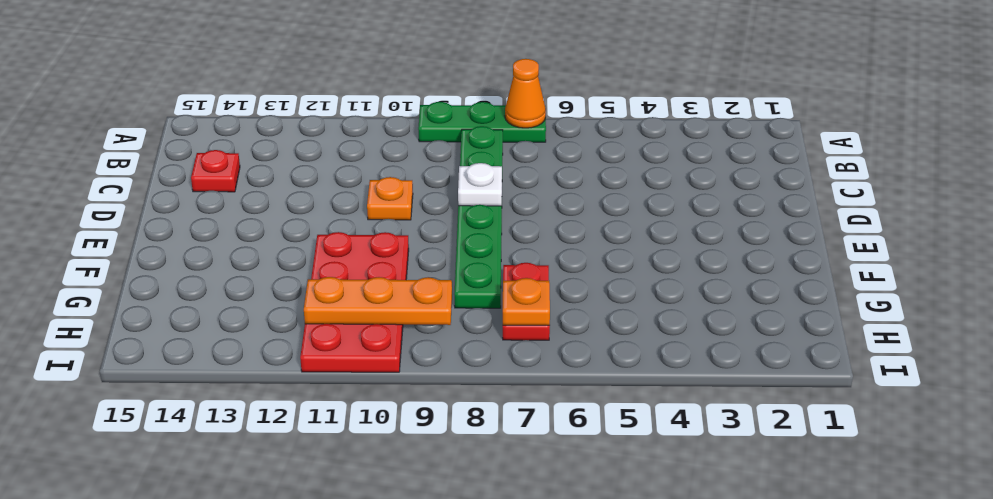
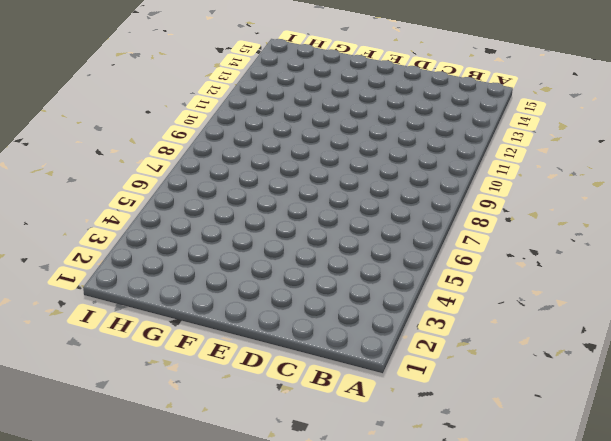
none -> green plate A7:A9 level 1
none -> green plate B8:G8 level 1

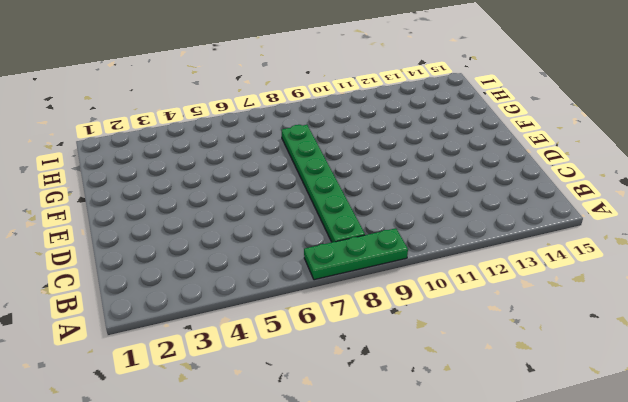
none -> red plate C14 level 1
none -> orange plate D10 level 1

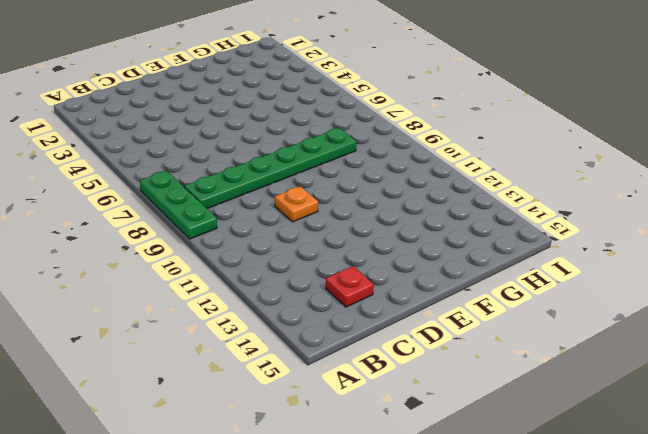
none -> red plate F10:I11 level 1
none -> red plate G7:H7 level 1

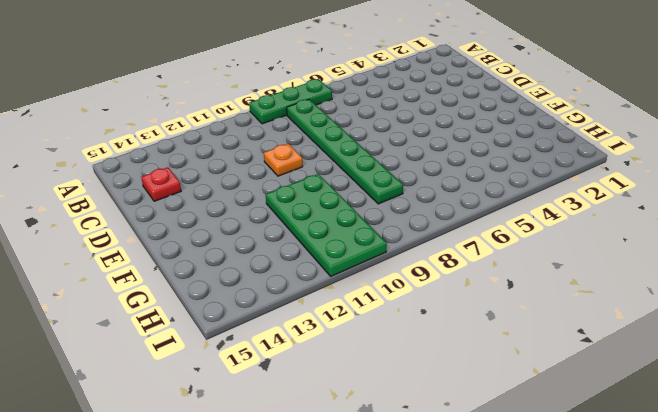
green plate F10:I11 level 1 -> red plate F10:I11 level 1
none -> red plate G7:H7 level 1
none -> orange cone A7 level 2

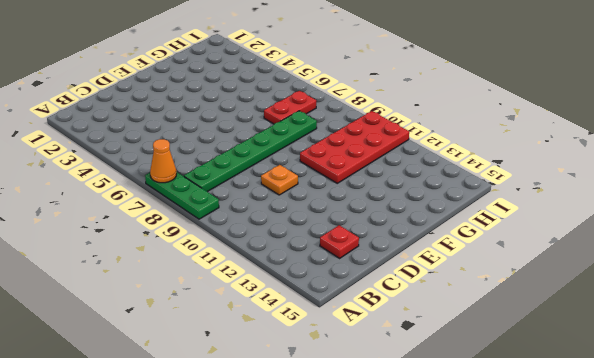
none -> white plate D8 level 2
none -> orange plate H7 level 2

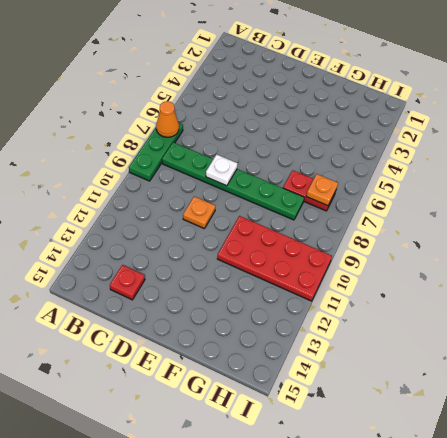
none -> orange plate H9:H11 level 2

